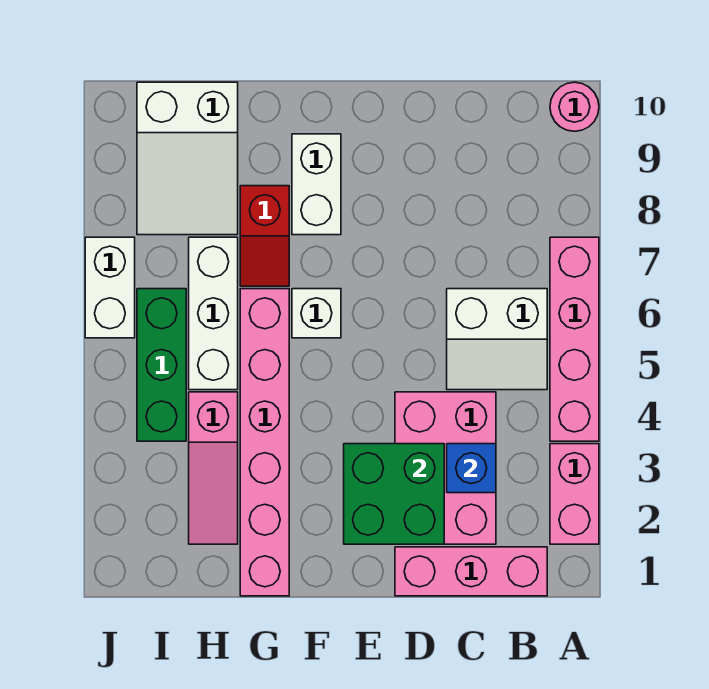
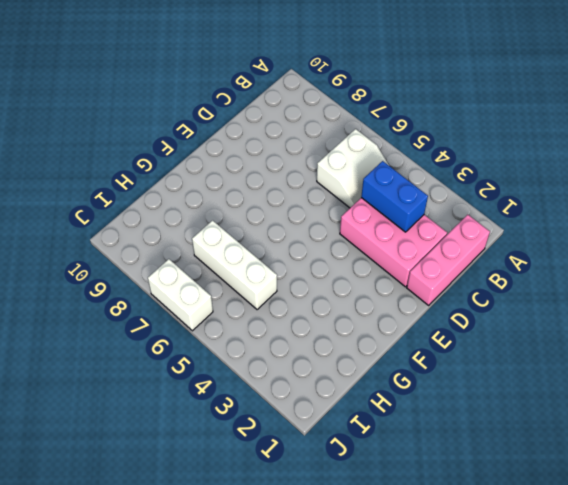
blue brick C3:C4 level 2 -> blue brick C3 level 2
none -> pink brick A2:A3 level 1
none -> pink brick A4:A7 level 1
none -> pink round brick A10 level 1

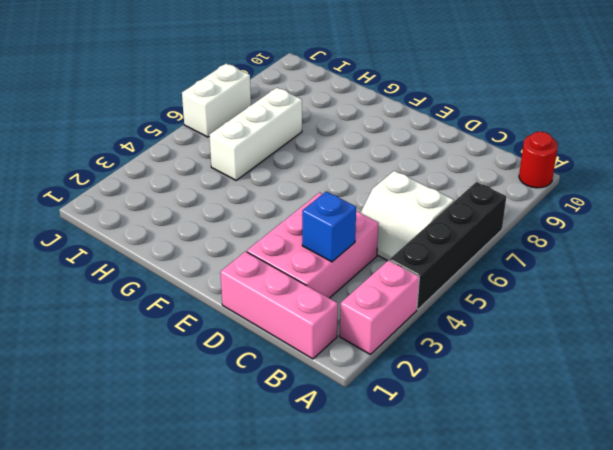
black brick A4:A7 level 1 -> pink brick A4:A7 level 1
red round brick A10 level 1 -> pink round brick A10 level 1
none -> white brick F6 level 1
none -> white brick F8:F9 level 1
none -> pink brick G1:G6 level 1

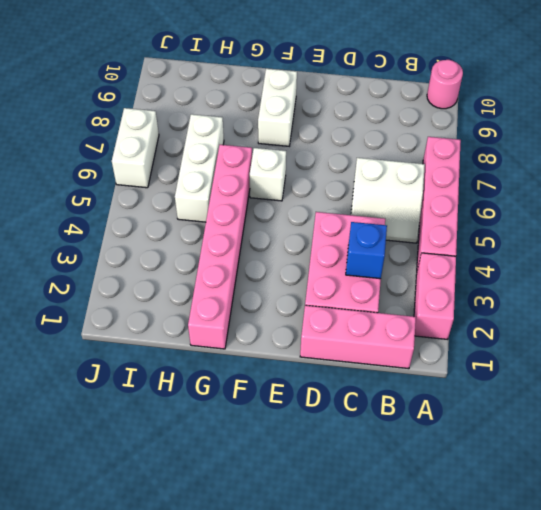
none -> red slope G7:G8 level 1 top 8
none -> pink slope H2:H4 level 1 top 4
none -> white slope H8:I10 level 1 top 10

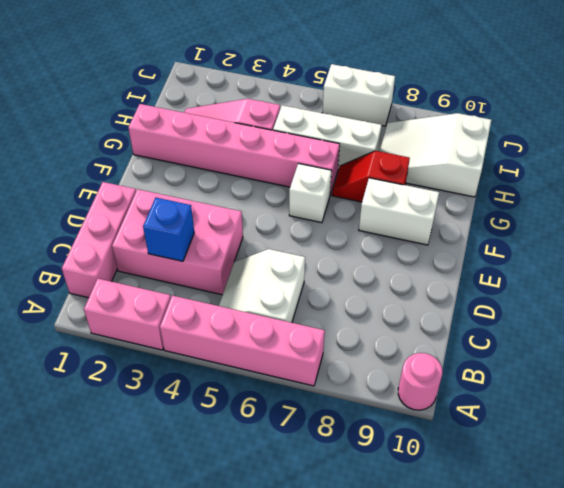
none -> green brick I4:I6 level 1
none -> green brick D2:E3 level 2

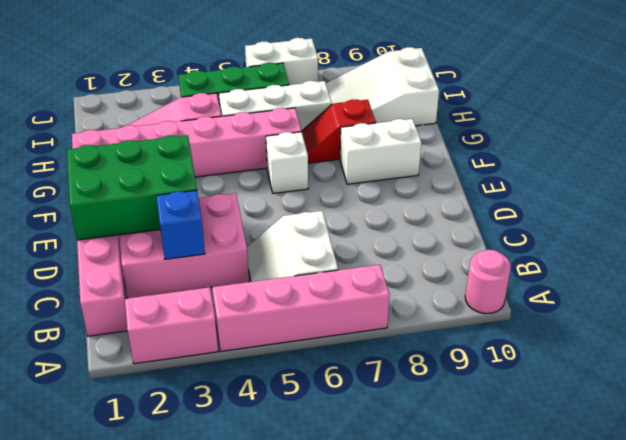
green brick D1:E3 level 2 -> green brick D2:E3 level 2

